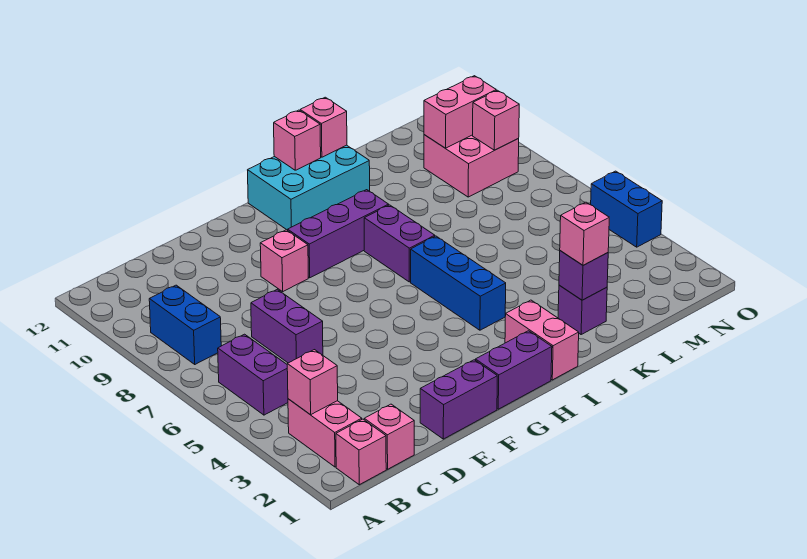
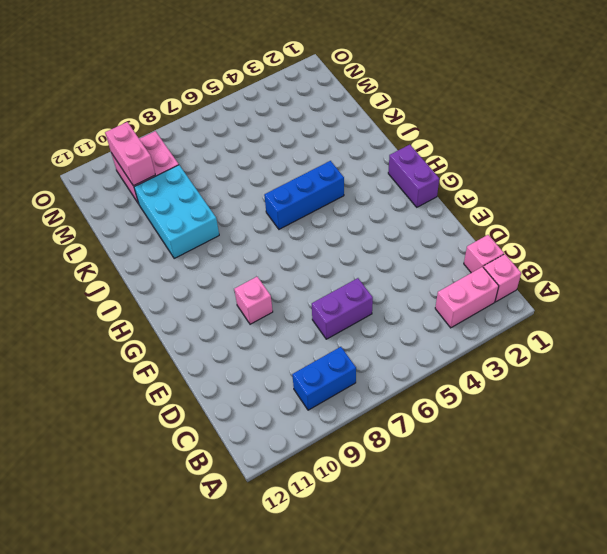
cyan brick J9:L10 level 1 -> cyan brick H11:J12 level 1
none -> purple brick B5:B6 level 1
none -> purple brick E1:F1 level 1
none -> purple brick G9:I9 level 1

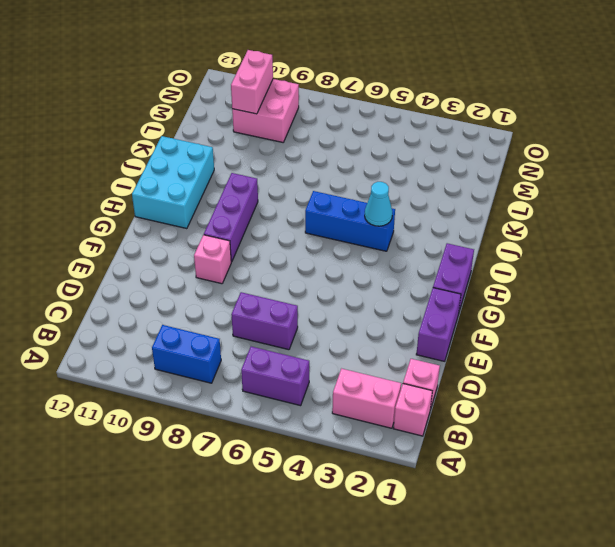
cyan cone I4 level 2 -> none
none -> pink brick I1:I2 level 1
none -> purple brick I7:I8 level 1
none -> purple brick K2 level 1

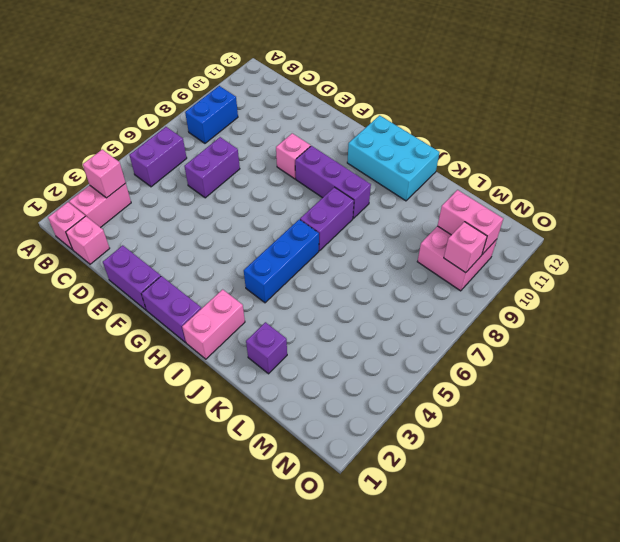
none -> blue brick O4:O5 level 1
none -> pink brick I12 level 2
none -> pink brick J12 level 2

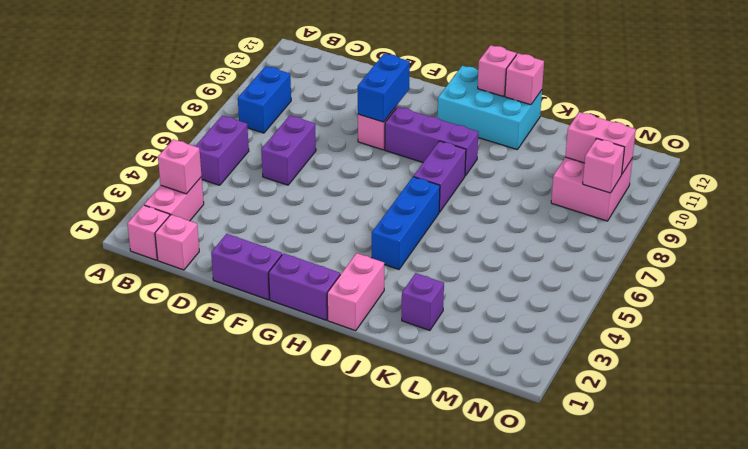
blue brick F9:F10 level 2 -> blue brick O4:O5 level 1
none -> purple brick K2 level 2
none -> pink brick K2 level 3

